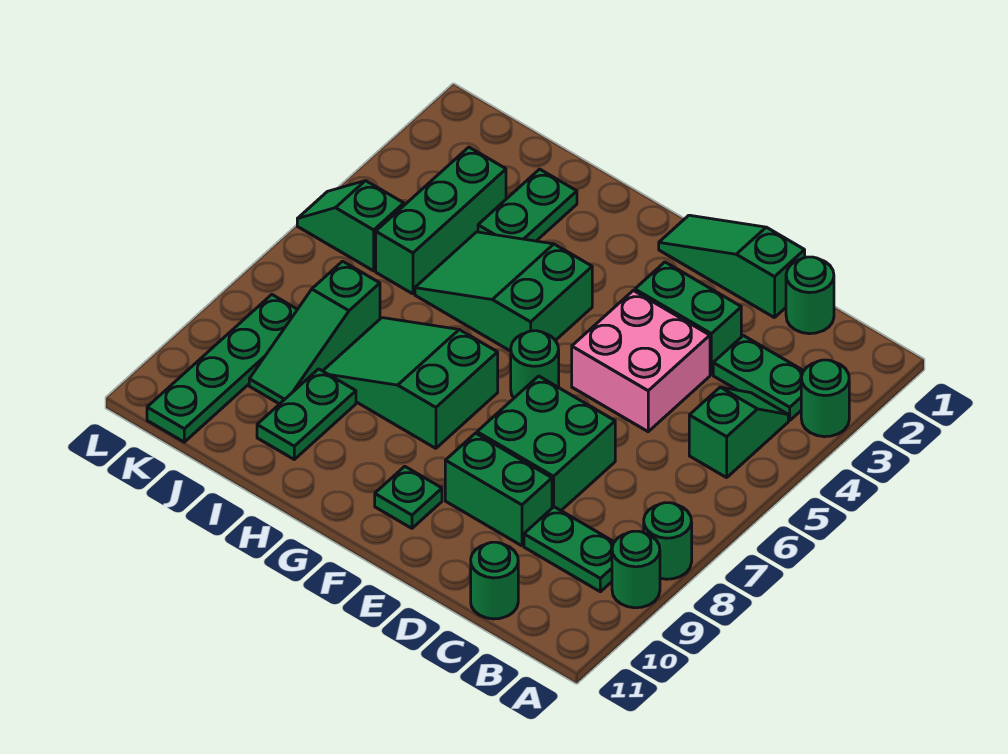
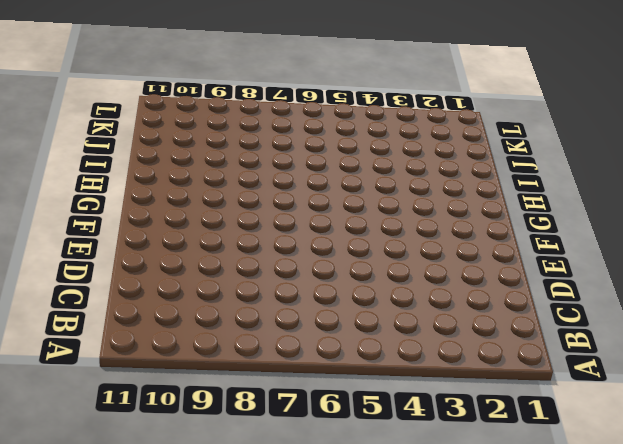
none -> green round brick A3 level 1
none -> green round brick A8 level 1
none -> green round brick A9 level 1

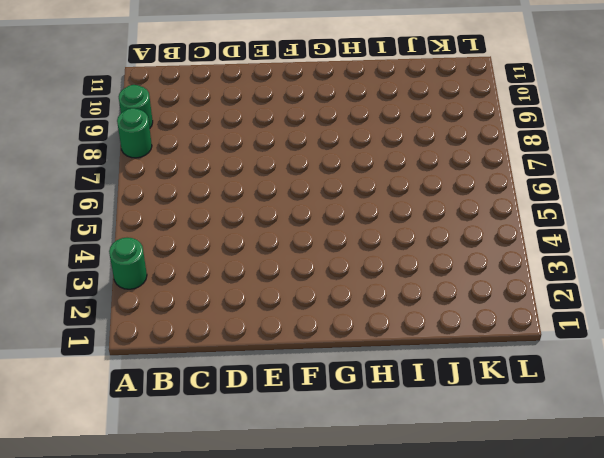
none -> green plate B3:C3 level 1
none -> green slope B4:B5 level 1 top 5
none -> green plate B9:C9 level 1

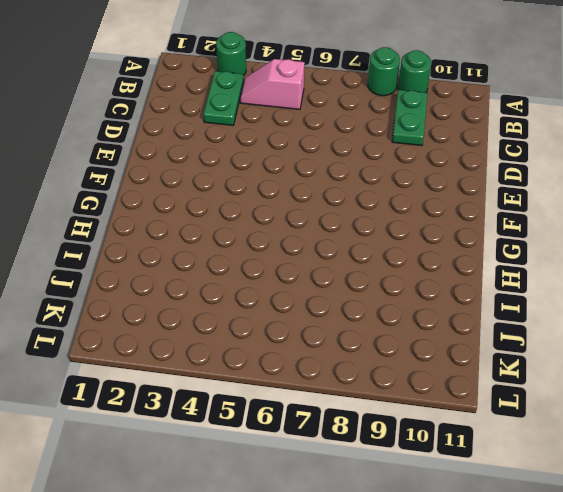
pink slope B4:B5 level 1 top 5 -> green slope B4:B5 level 1 top 5
none -> green round brick C1 level 1
none -> green round brick C11 level 1
none -> green slope D1:F1 level 1 top D

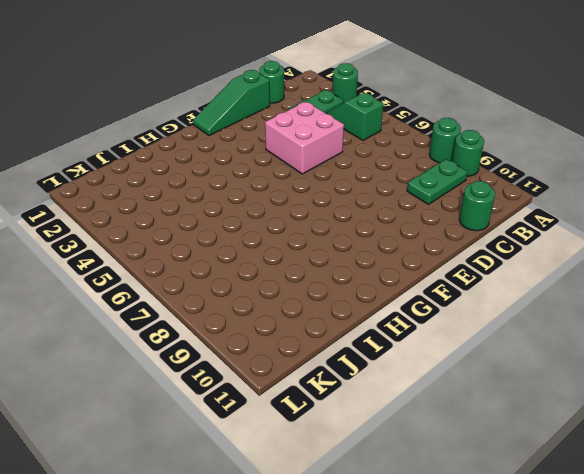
none -> green brick D3:E3 level 1
none -> green brick D7:E8 level 1
none -> green brick D9:E9 level 1

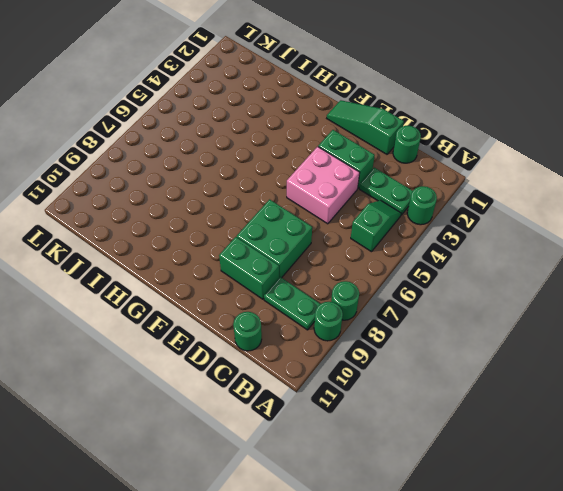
none -> green round brick F6 level 1
none -> green plate F10 level 1
none -> green slope G4:I5 level 1 top G

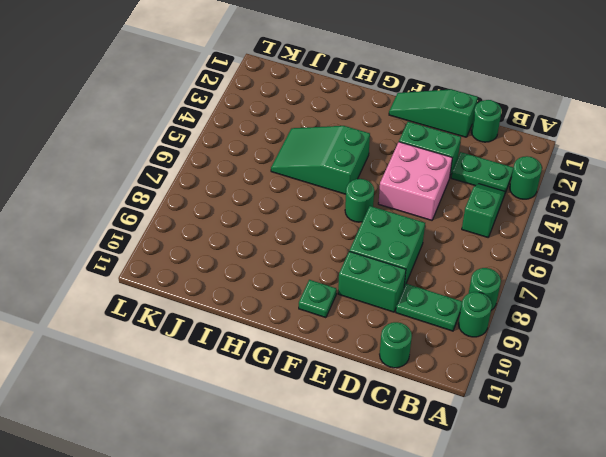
none -> green slope G7:I8 level 1 top G
none -> green plate I2:I3 level 1
none -> green plate I9:I10 level 1

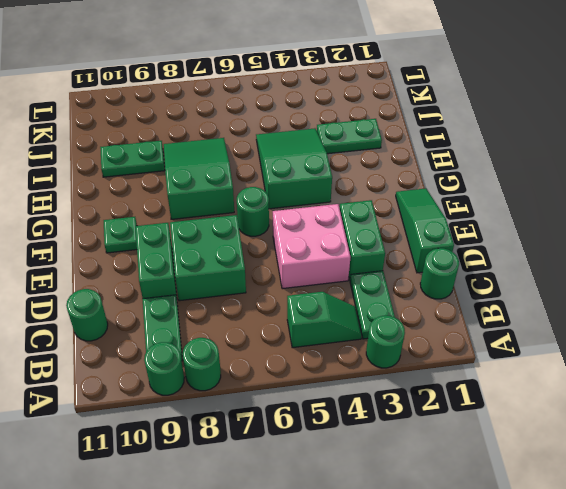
none -> green brick J3:J5 level 1
none -> green slope J7:J9 level 1 top 7
none -> green slope K5:L5 level 1 top K

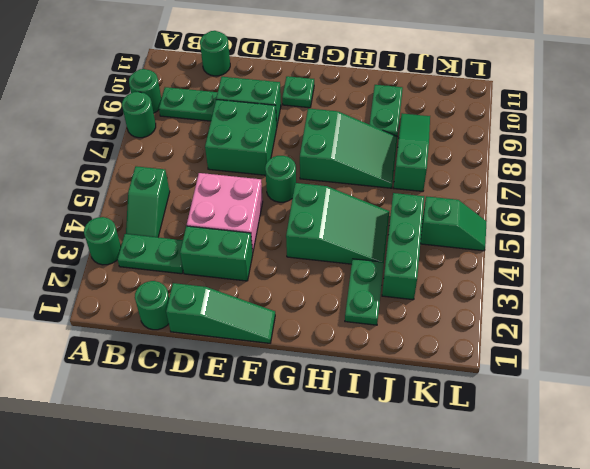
none -> green plate K8:K11 level 1

